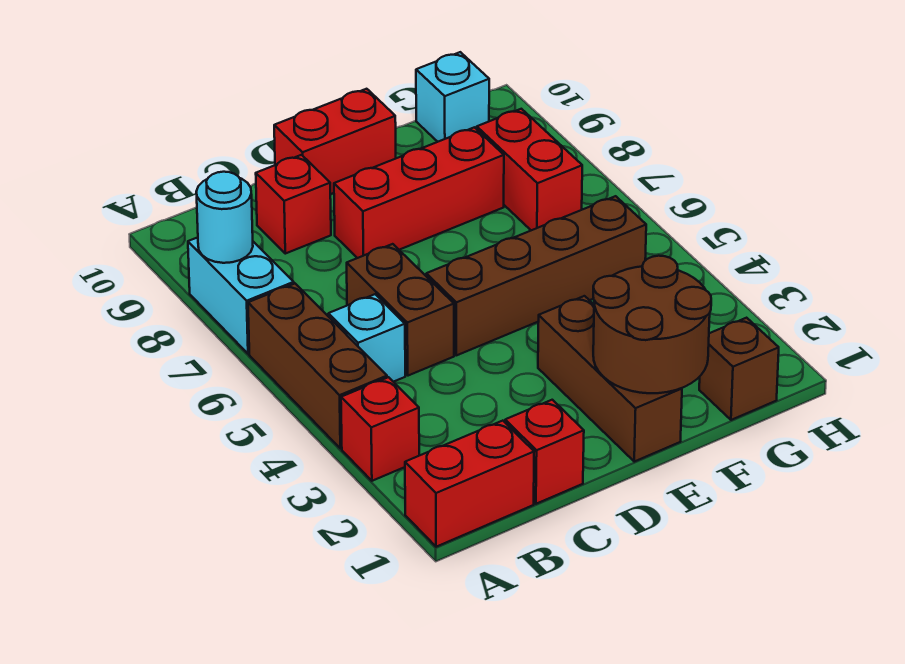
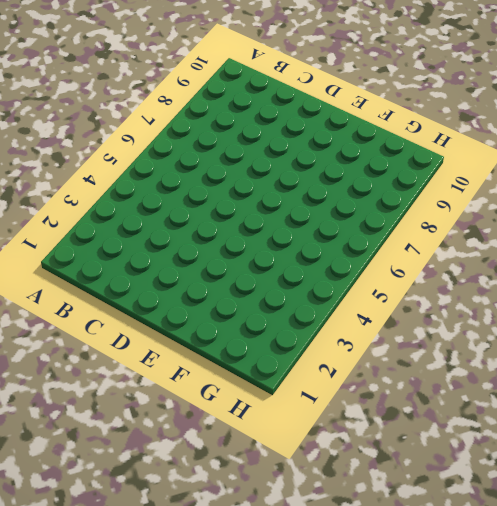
none -> red brick A1:B1 level 1
none -> red brick A3 level 1
none -> brown brick A4:A6 level 1

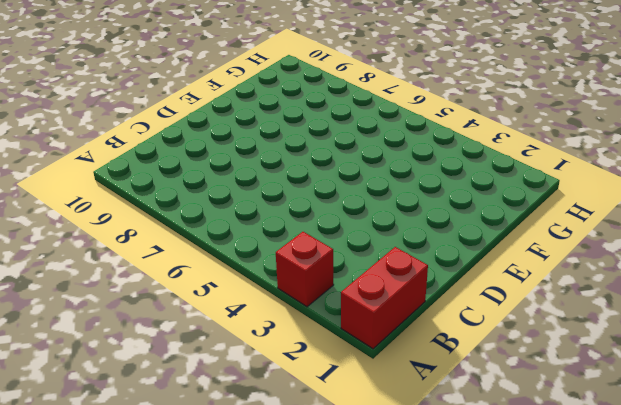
none -> brown brick A4:A6 level 1
none -> cyan brick A7:A8 level 1
none -> cyan brick B5 level 1

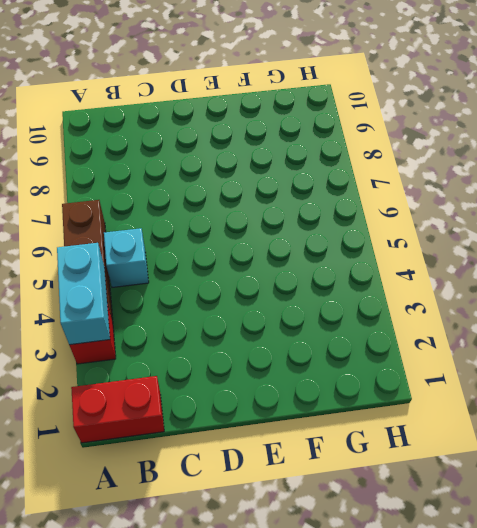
cyan brick A3:A4 level 2 -> cyan brick A7:A8 level 1
none -> red brick C1 level 1
none -> brown brick C5:C6 level 1
none -> red brick C9 level 1

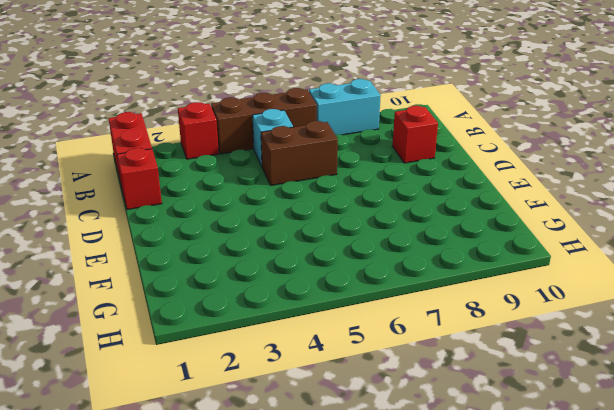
none -> brown brick D5:G5 level 1
none -> red brick D8:F8 level 1
none -> red brick D10:E10 level 1

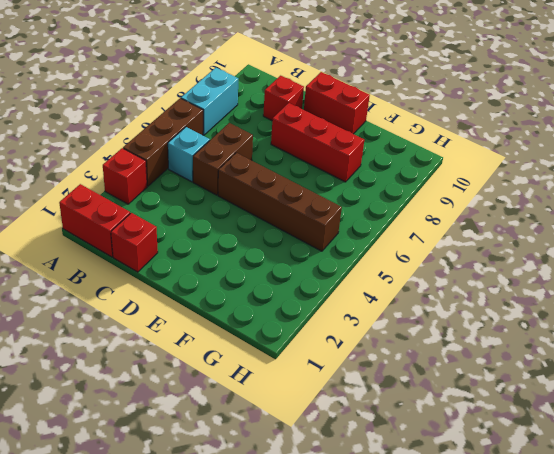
none -> brown brick E1:E3 level 1
none -> brown brick G1 level 1
none -> red brick G7:G8 level 1

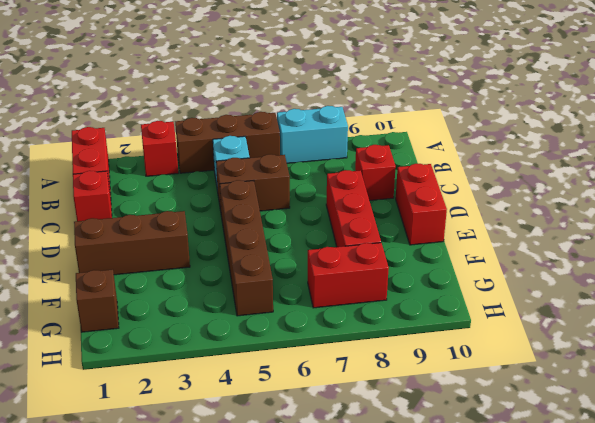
none -> cyan brick G10 level 1
none -> cyan round brick A8 level 2
none -> brown round brick E1:F2 level 2

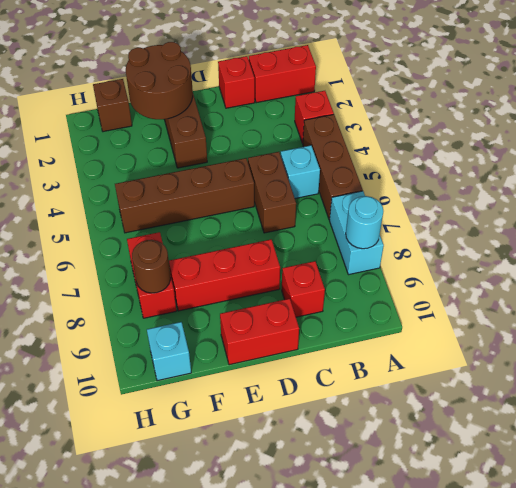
brown round brick G8 level 2 -> none

